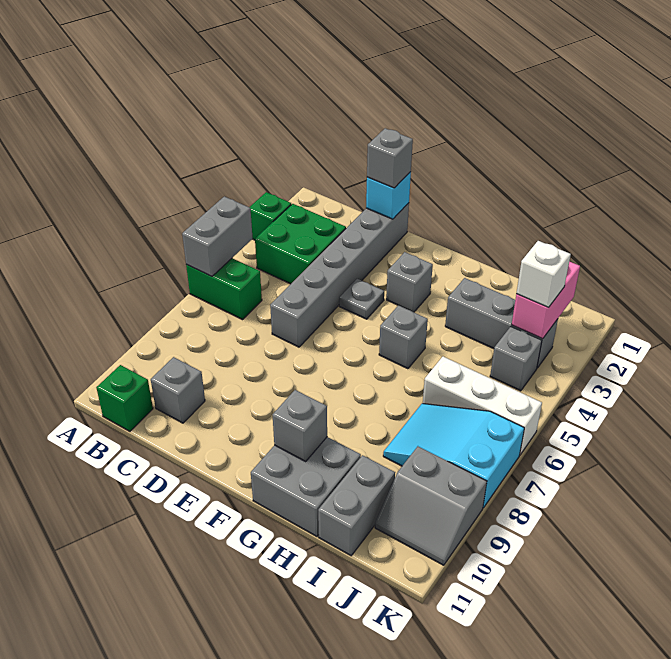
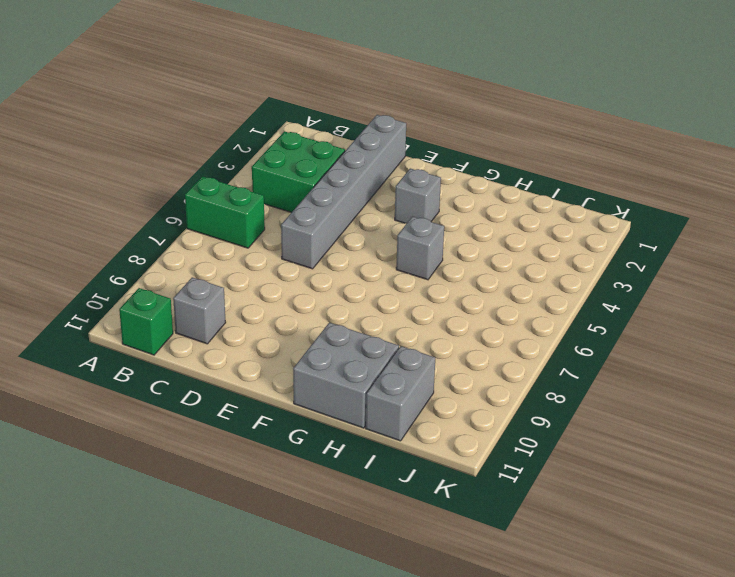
none -> green brick A3 level 1
none -> grey plate E4 level 1
none -> grey brick H3:J3 level 1

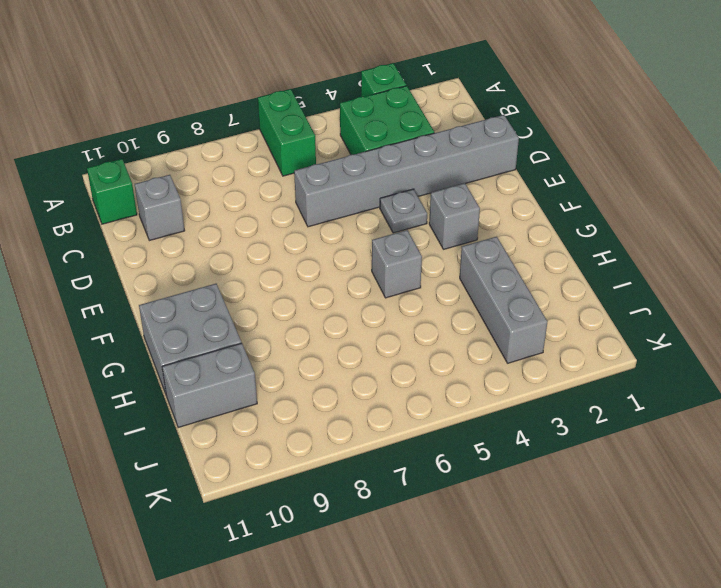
none -> white brick I6:K6 level 1
none -> cyan slope I7:K8 level 1 top K
none -> grey brick J4 level 1

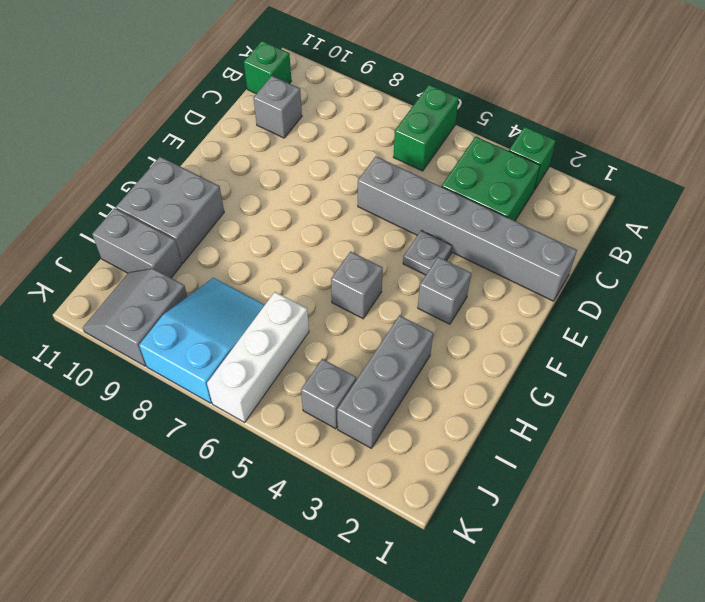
none -> grey brick A5:A6 level 2
none -> cyan brick D1 level 2
none -> grey brick G10 level 2

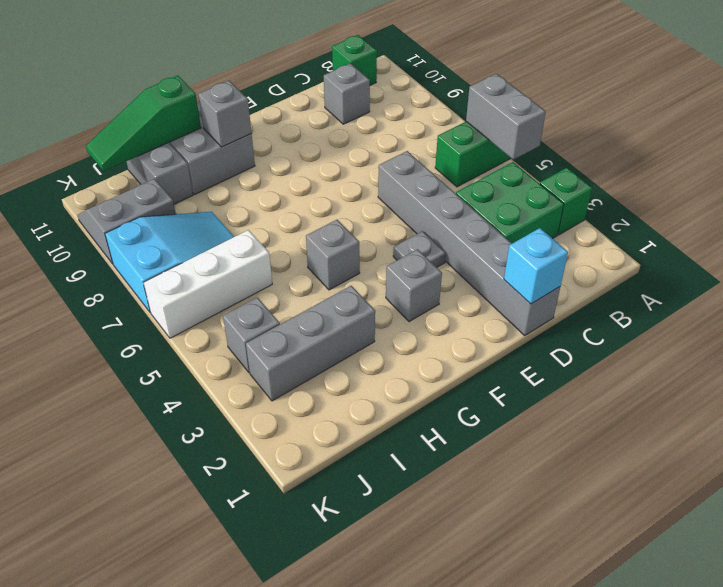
green slope H11:J11 level 2 top H -> none
none -> pink brick J2:J3 level 2
none -> grey brick D1 level 3
none -> white brick J3 level 3

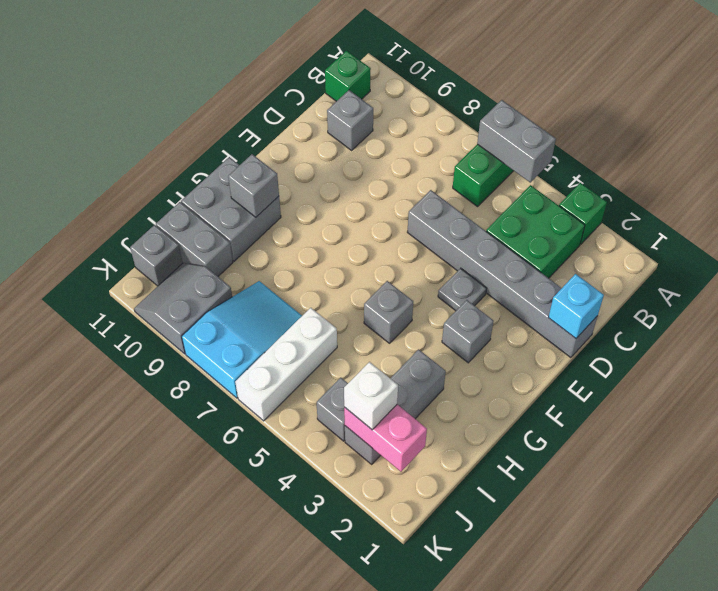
grey brick J11 level 1 -> grey brick D1 level 3

